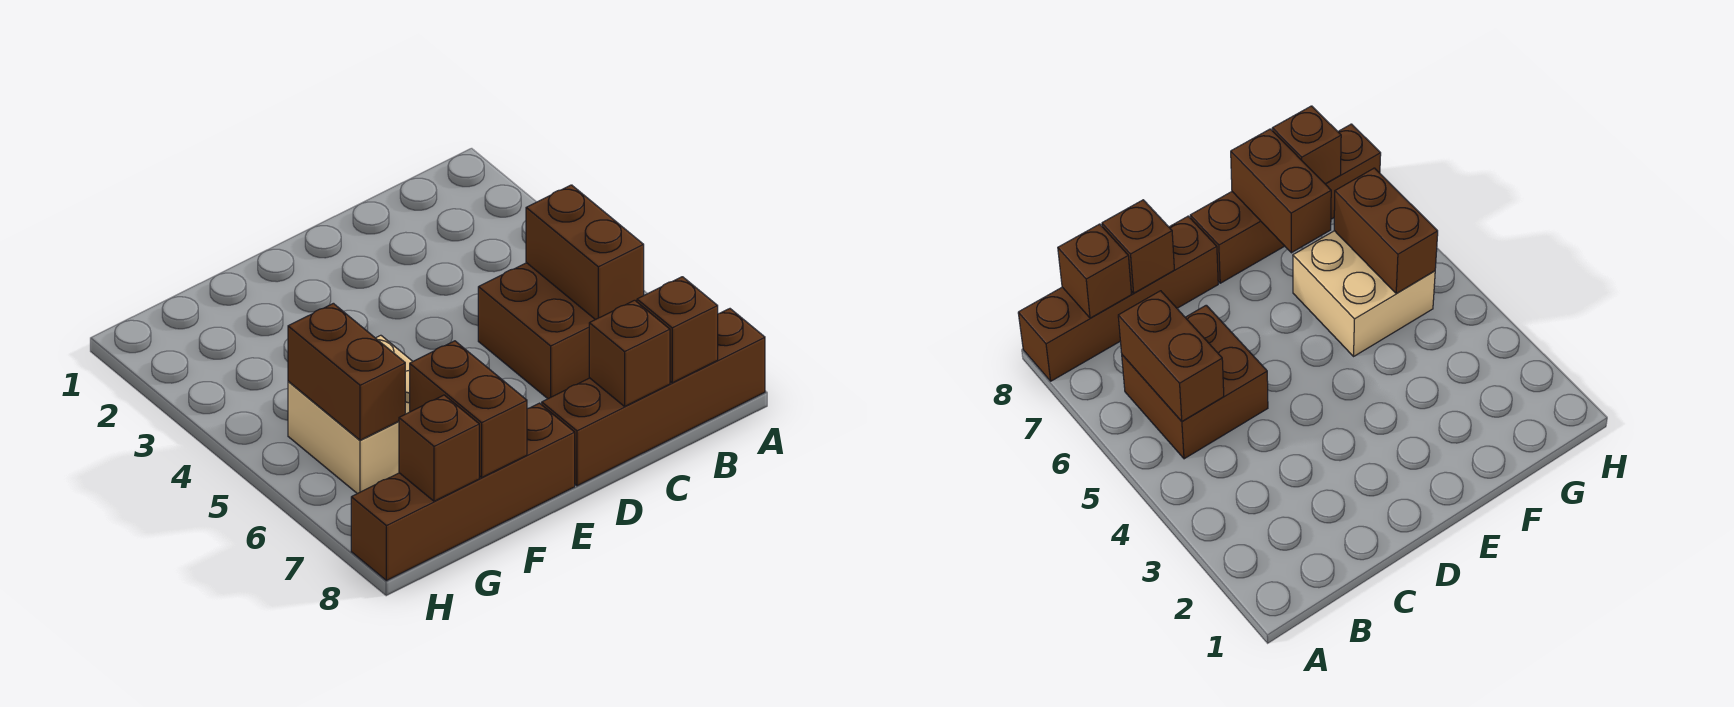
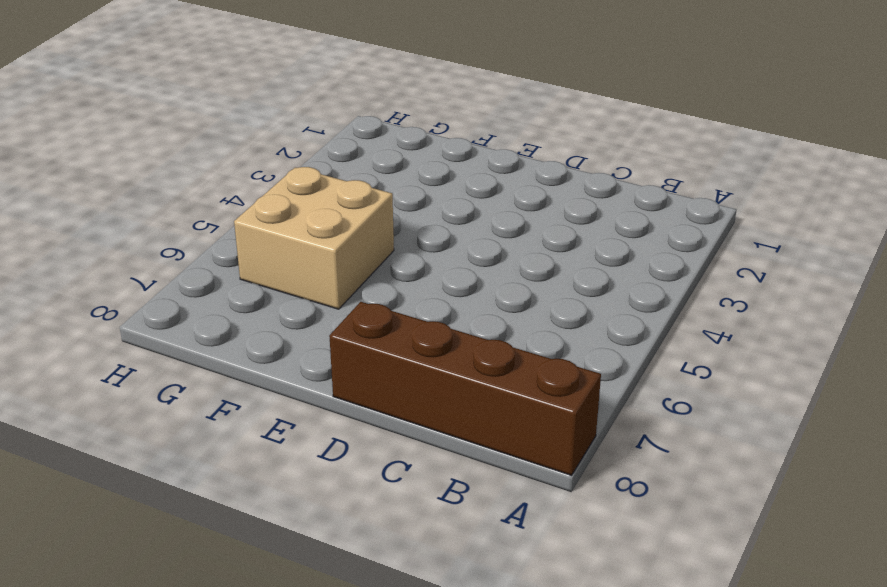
none -> brown brick B5:C6 level 1
none -> brown brick E8:H8 level 1

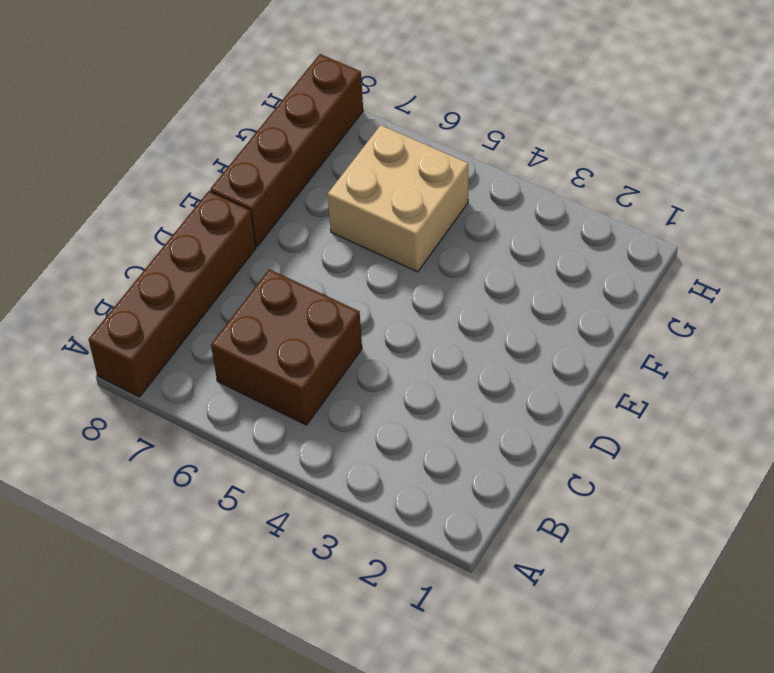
none -> brown brick B5:B6 level 2
none -> brown brick B8 level 2

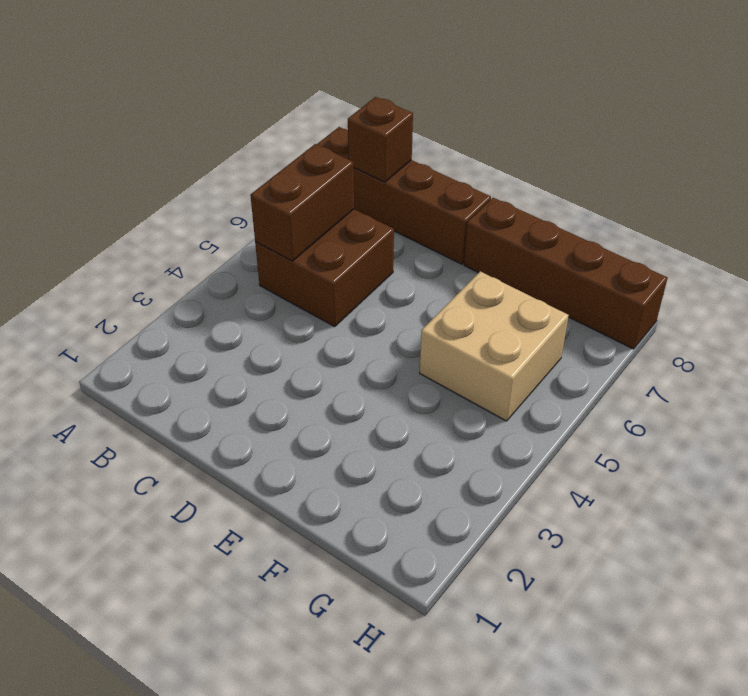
none -> brown brick C8 level 2
none -> brown brick F7:F8 level 2

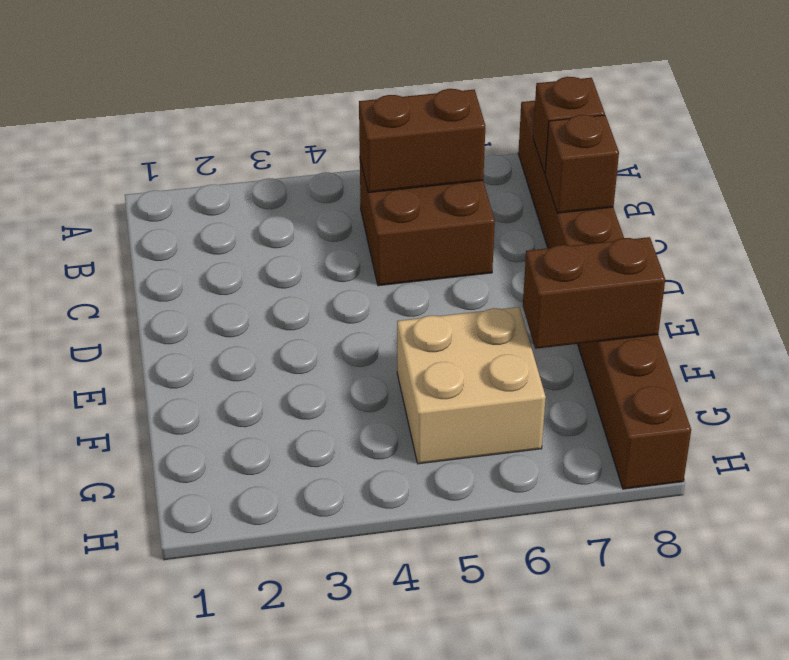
none -> brown brick G5:G6 level 2
none -> brown brick G8 level 2

